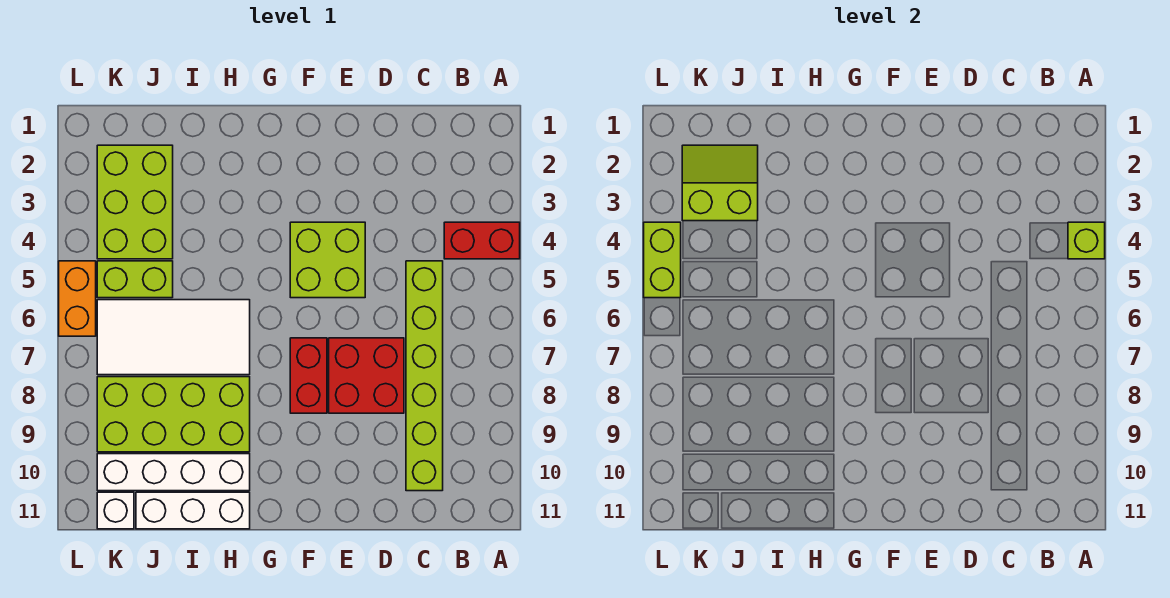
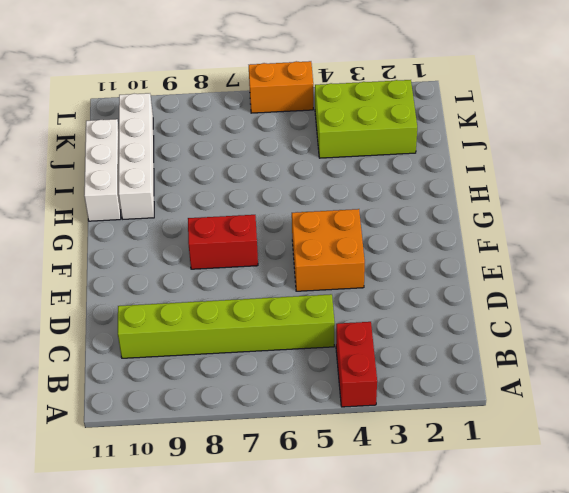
orange brick E4:F5 level 1 -> lime brick E4:F5 level 1
none -> red brick D7:E8 level 1
none -> white tile H6:K7 level 1
none -> lime brick H8:K9 level 1

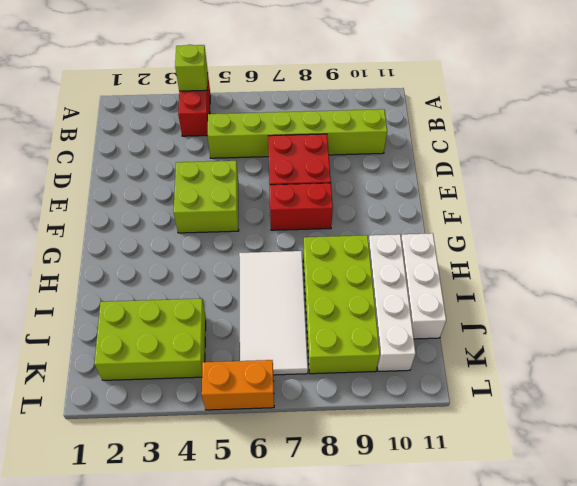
none -> lime brick J5:K5 level 1
none -> white brick K11 level 1
none -> lime slope J2:K3 level 2 top 3

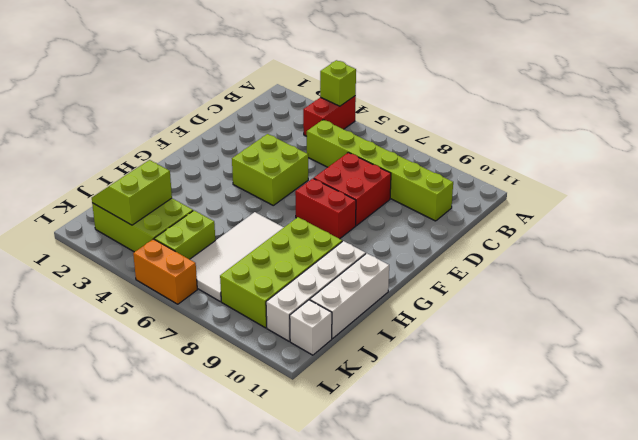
none -> lime brick L4:L5 level 2

